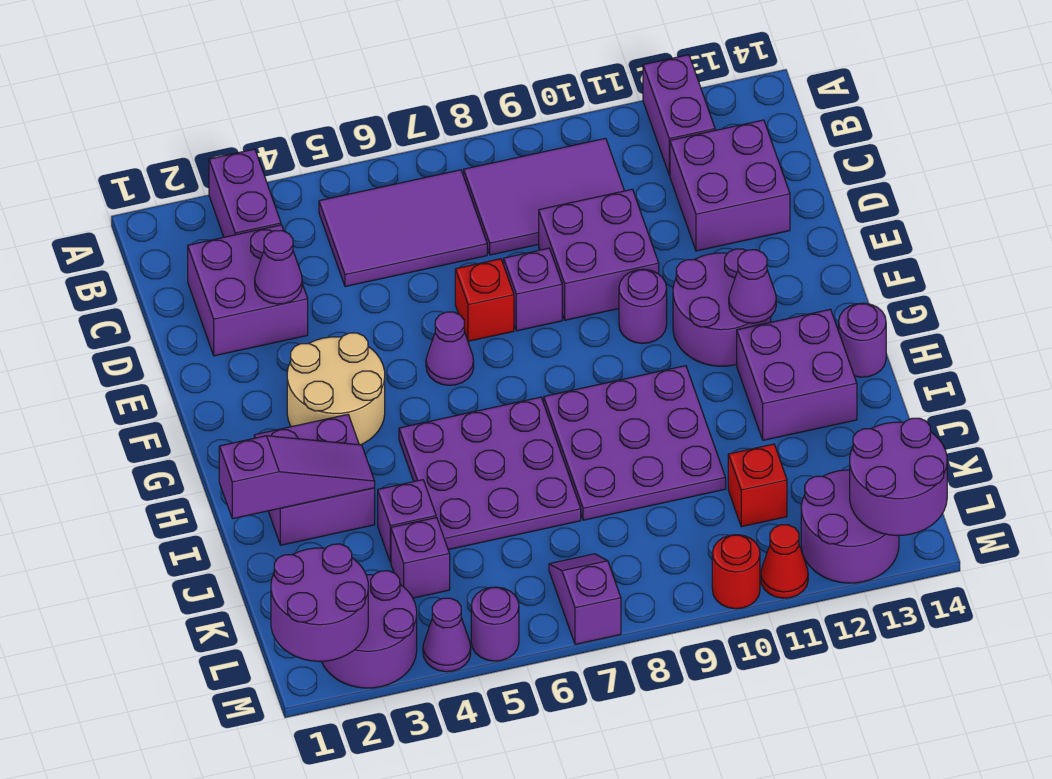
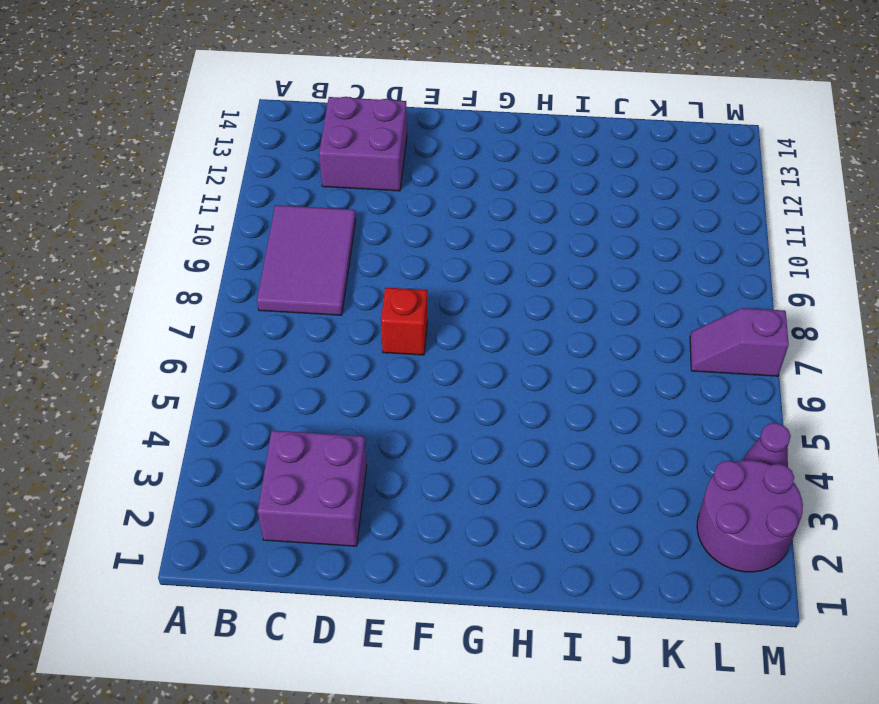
none -> purple brick A3:B3 level 1
none -> purple brick A12:B12 level 1
none -> purple tile B5:C7 level 1
none -> purple brick D9:E10 level 1

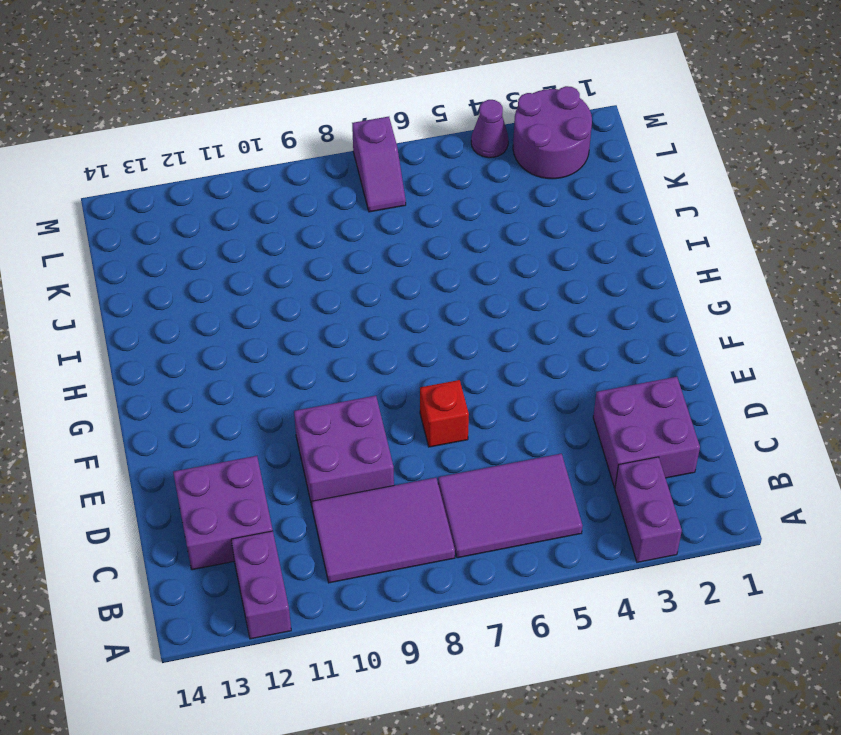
none -> purple brick E8 level 1
none -> tan round brick F3:G4 level 1
none -> purple cone F6 level 1
none -> purple round brick F10 level 1

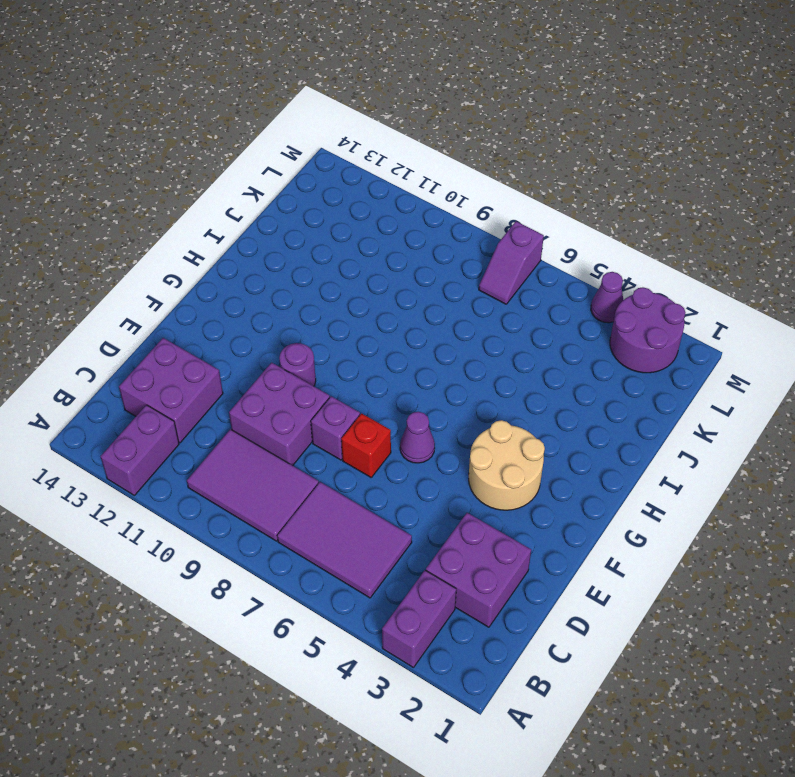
none -> purple round brick F11:G12 level 1
none -> purple brick H2:I3 level 1
none -> purple plate H5:J7 level 1
none -> purple plate H8:J10 level 1

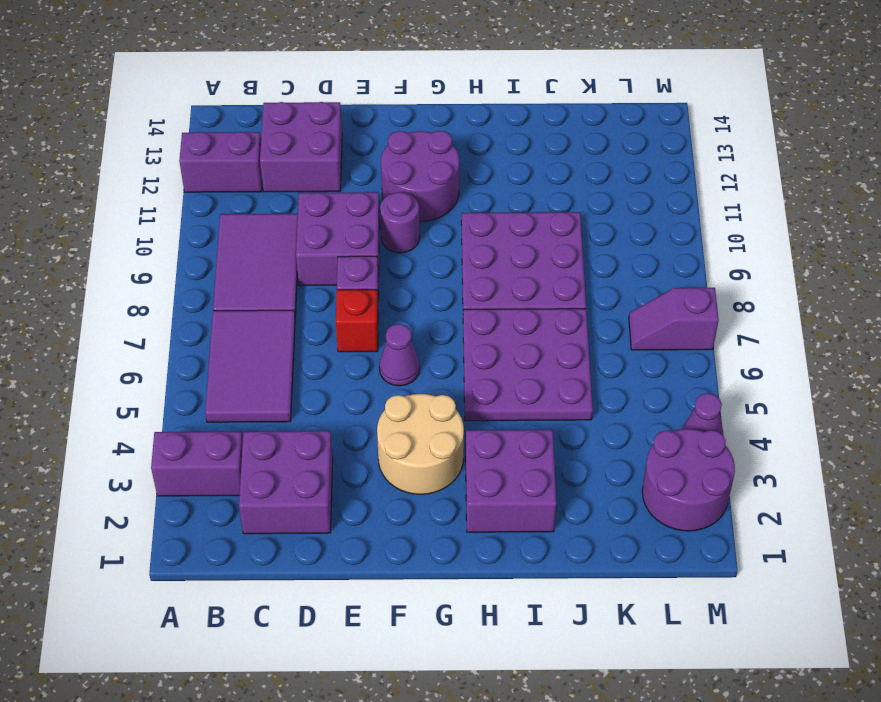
none -> purple brick H12:I13 level 1
none -> purple round brick H14 level 1
none -> purple brick J4 level 1
none -> purple brick K4 level 1

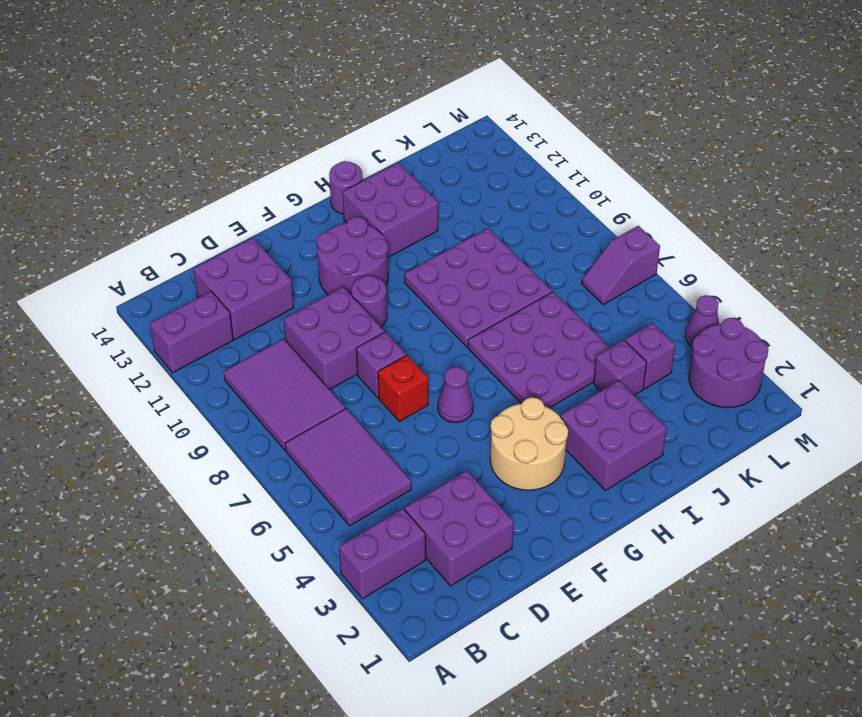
none -> red brick K11 level 1
none -> purple round brick L12:M13 level 1
none -> purple round brick M5 level 1
none -> red round brick M10 level 1

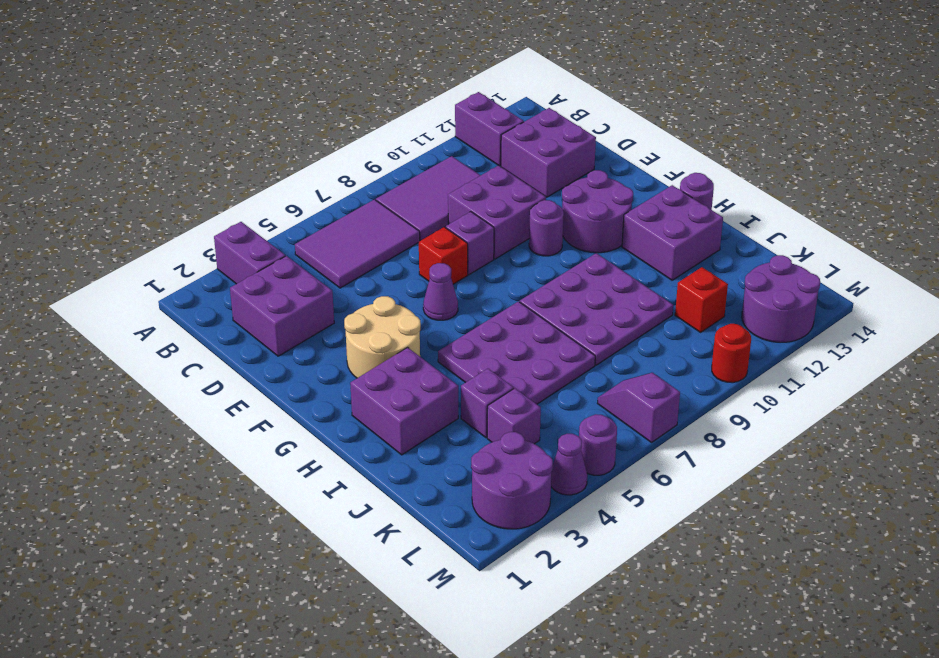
none -> red cone M11 level 1
none -> purple cone D3 level 2
none -> purple cone G12 level 2
none -> purple slope I1:I3 level 2 top 1

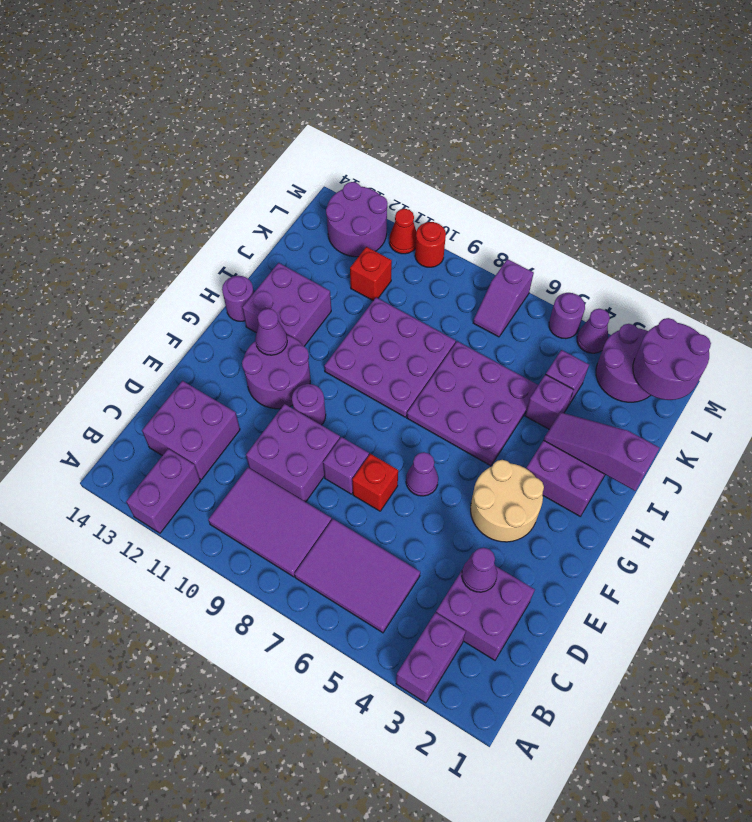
none -> purple round brick L13:M14 level 2

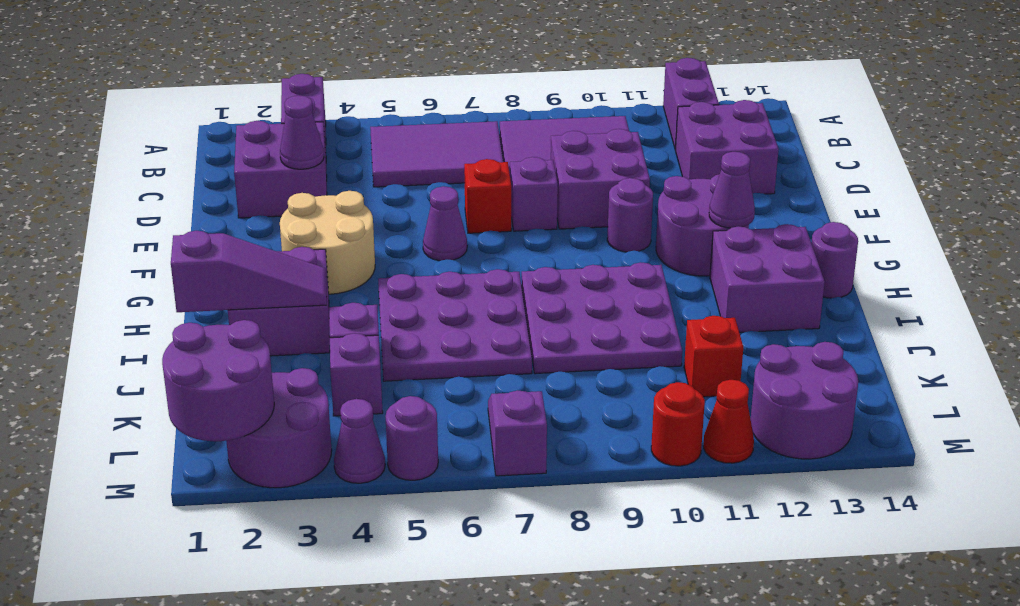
none -> purple round brick L13:M14 level 2

